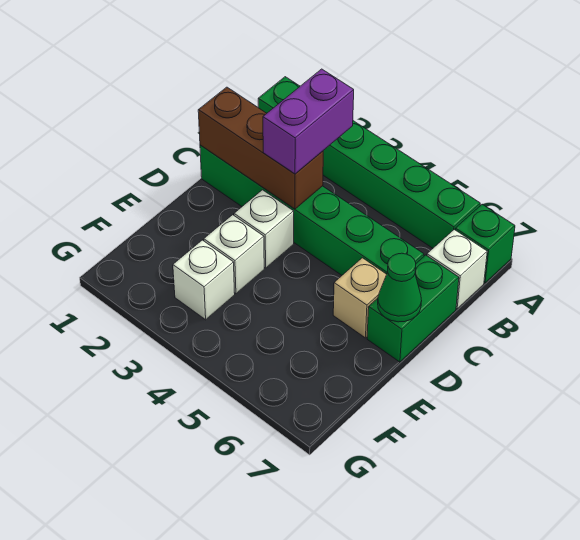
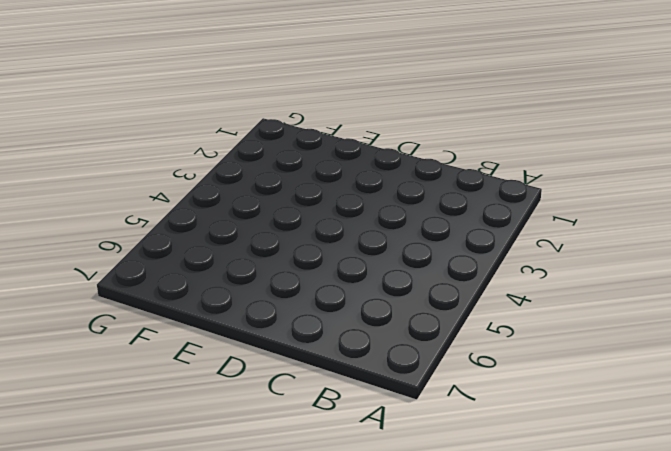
none -> green brick A1:A6 level 1
none -> green brick A7 level 1
none -> white brick B7 level 1

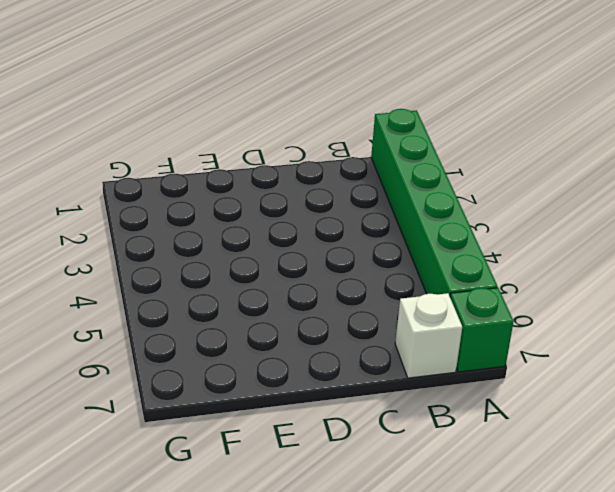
none -> green brick C1:C6 level 1
none -> green brick C7:D7 level 1
none -> white brick D3 level 1

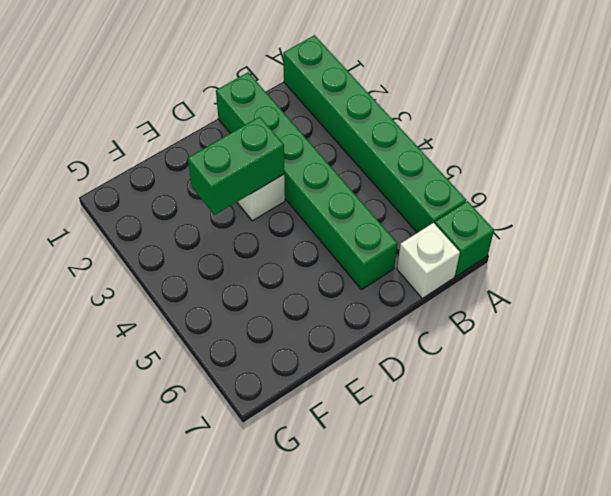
green brick D3:E3 level 2 -> green brick C7:D7 level 1
none -> tan brick D6 level 1
none -> white brick E3 level 1
none -> white brick F3 level 1

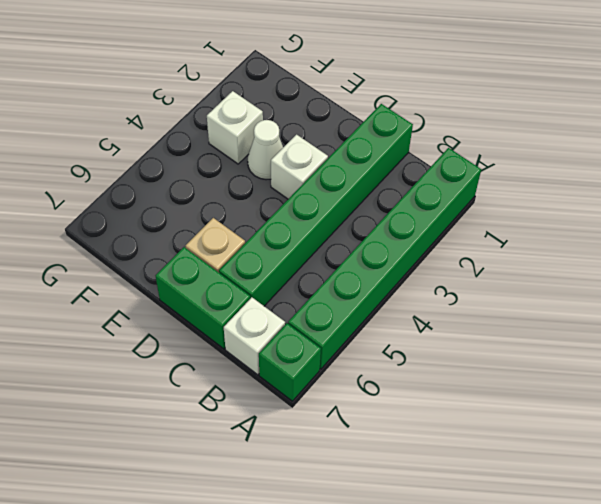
white cone E3 level 1 -> white brick E3 level 1
none -> brown brick C1:C3 level 2
none -> green cone D7 level 2
none -> purple brick B3:C3 level 3

